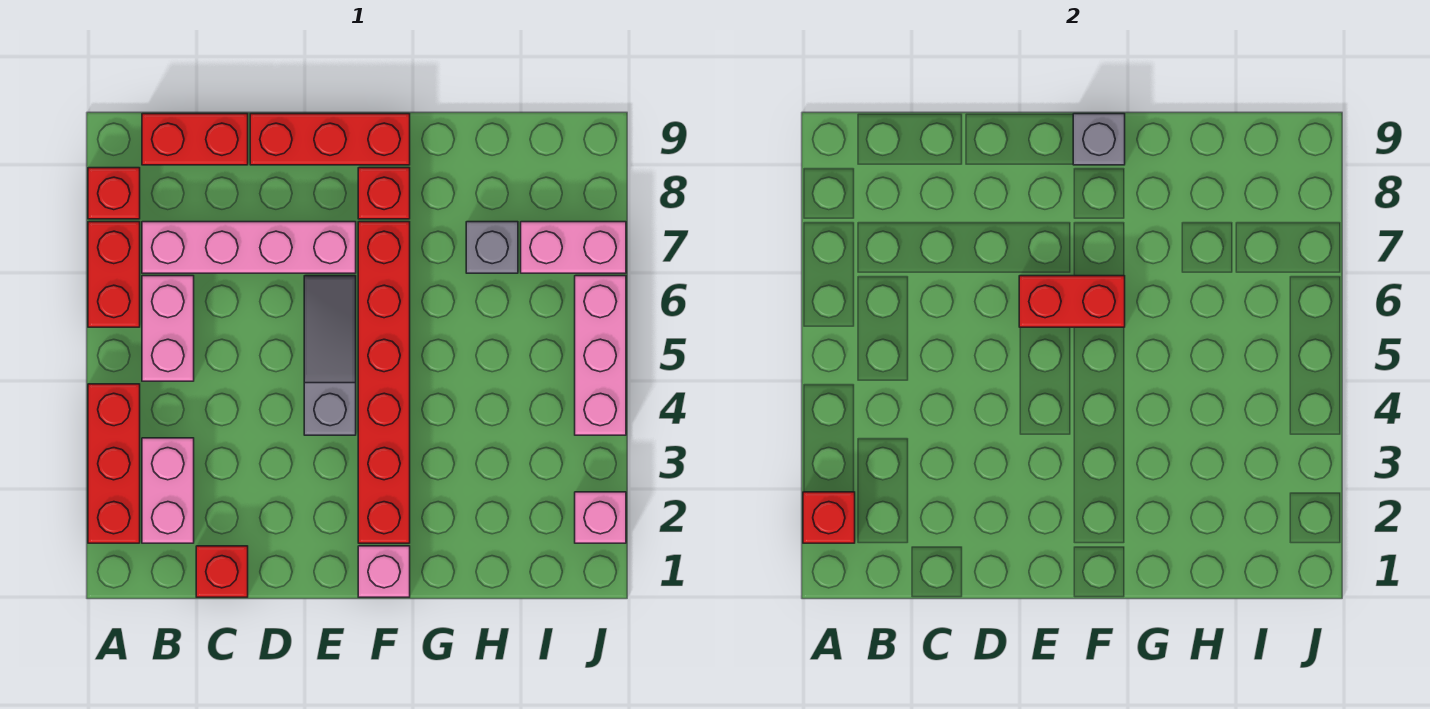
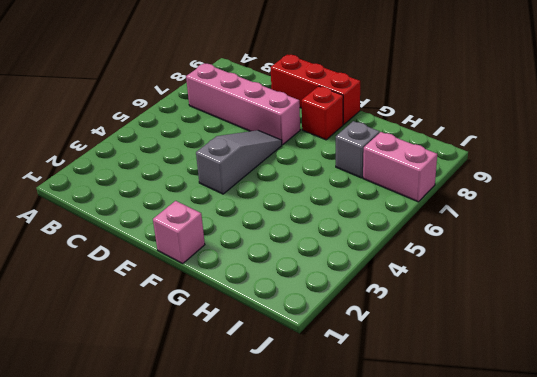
none -> red brick A2:A4 level 1
none -> red brick A6:A7 level 1
none -> red brick A8 level 1

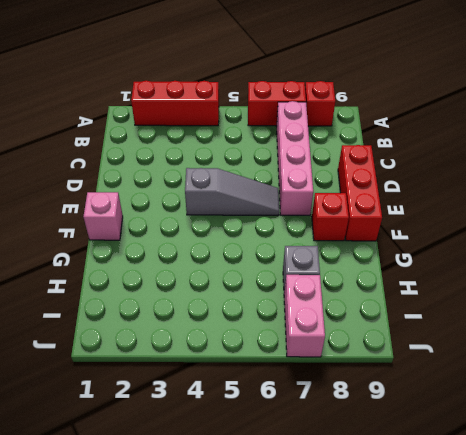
none -> pink brick B2:B3 level 1
none -> pink brick B5:B6 level 1
none -> red brick B9:C9 level 1

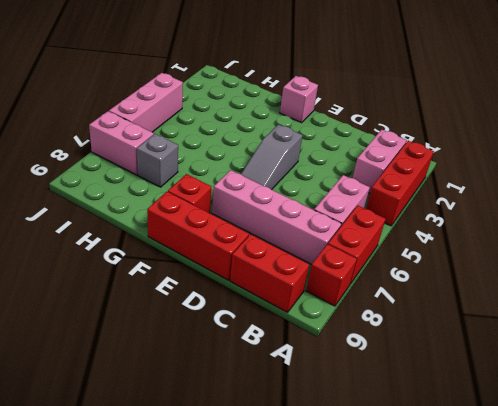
none -> red brick C1 level 1
none -> red brick F2:F7 level 1
none -> pink brick J2 level 1

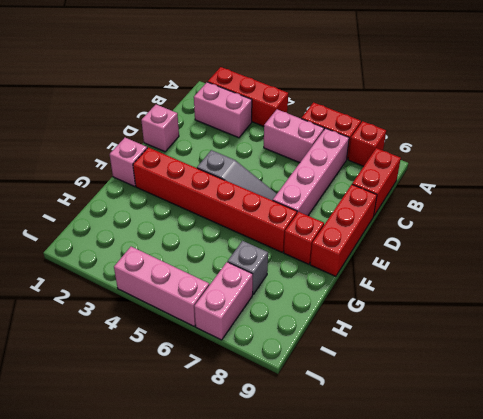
pink brick D1 level 1 -> pink brick J2 level 1
none -> red brick C1 level 1
none -> red brick A2 level 2
none -> red brick E6:F6 level 2

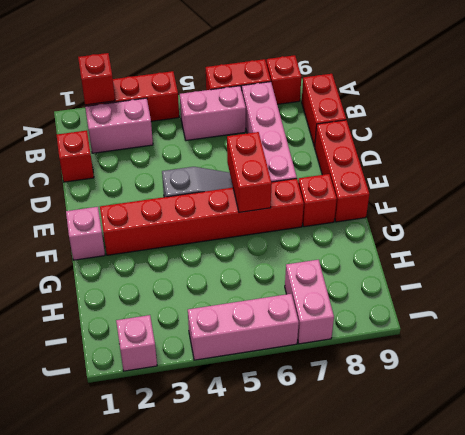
none -> grey brick H7 level 1
none -> grey brick F9 level 2

